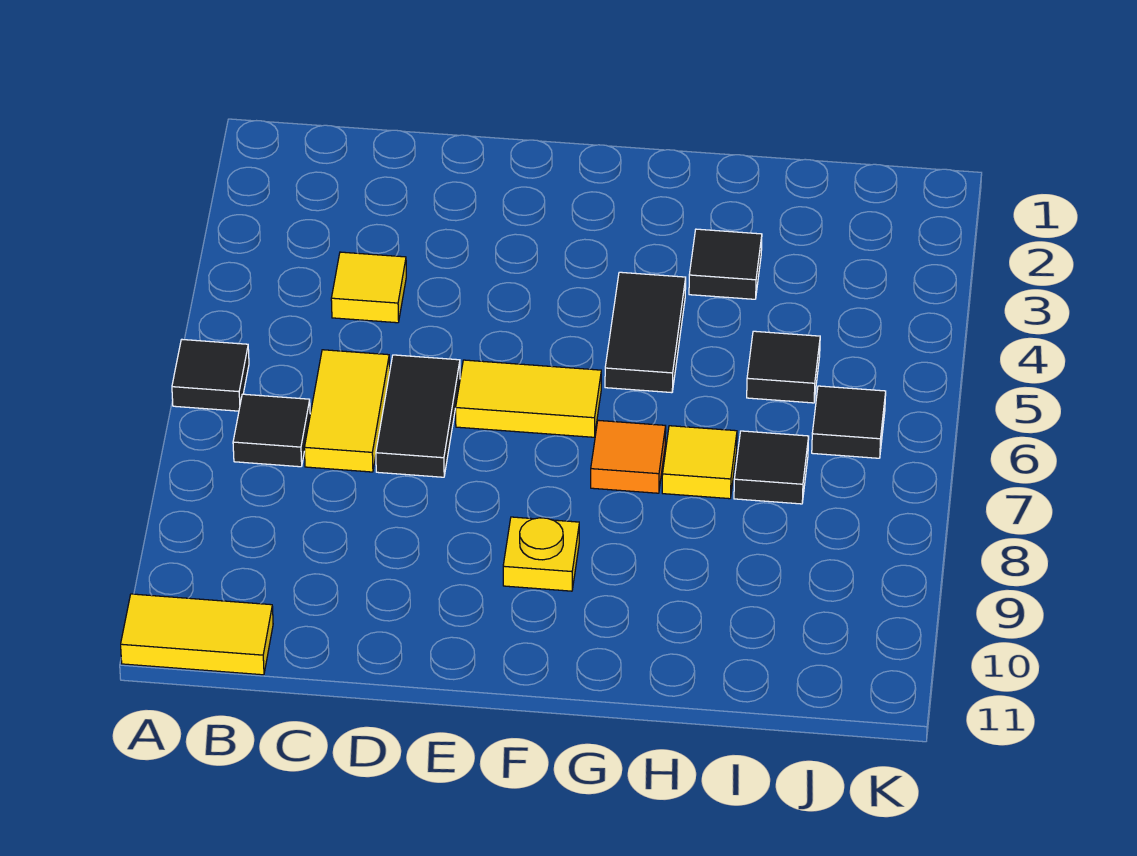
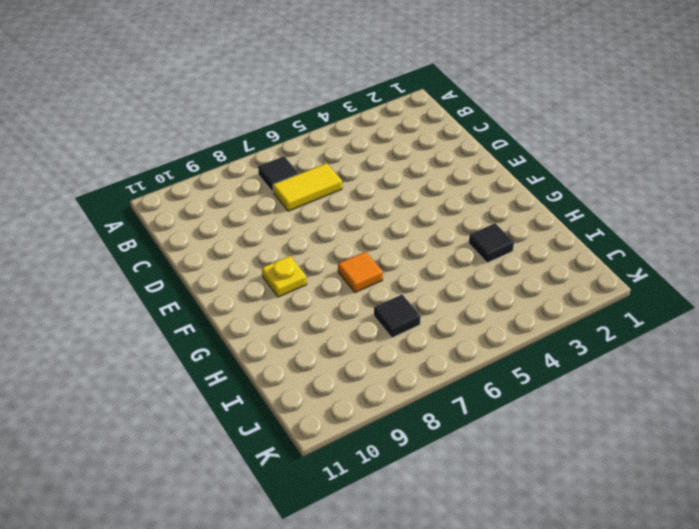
none -> black tile A6 level 1
none -> yellow tile A11:B11 level 1
none -> yellow tile C4 level 1

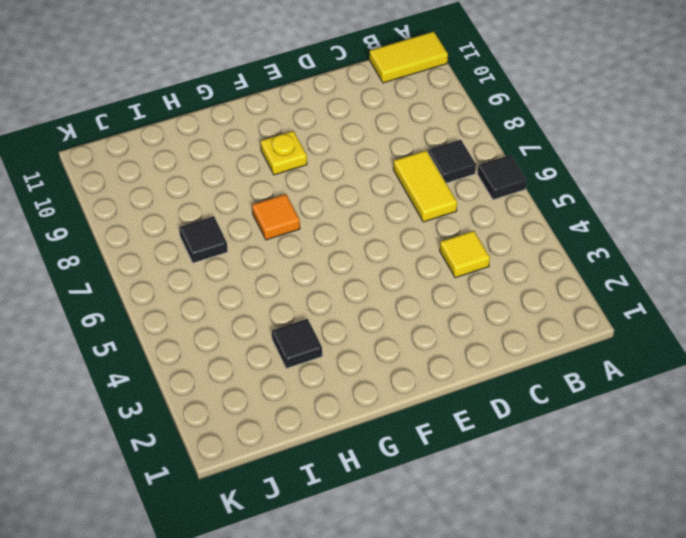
none -> black tile D6:D7 level 1
none -> yellow tile E6:F6 level 1
none -> black tile G4:G5 level 1

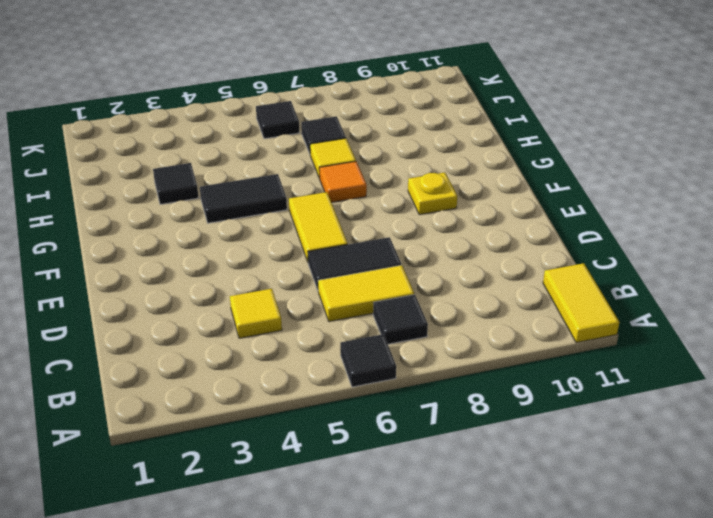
none -> black tile I5 level 1

